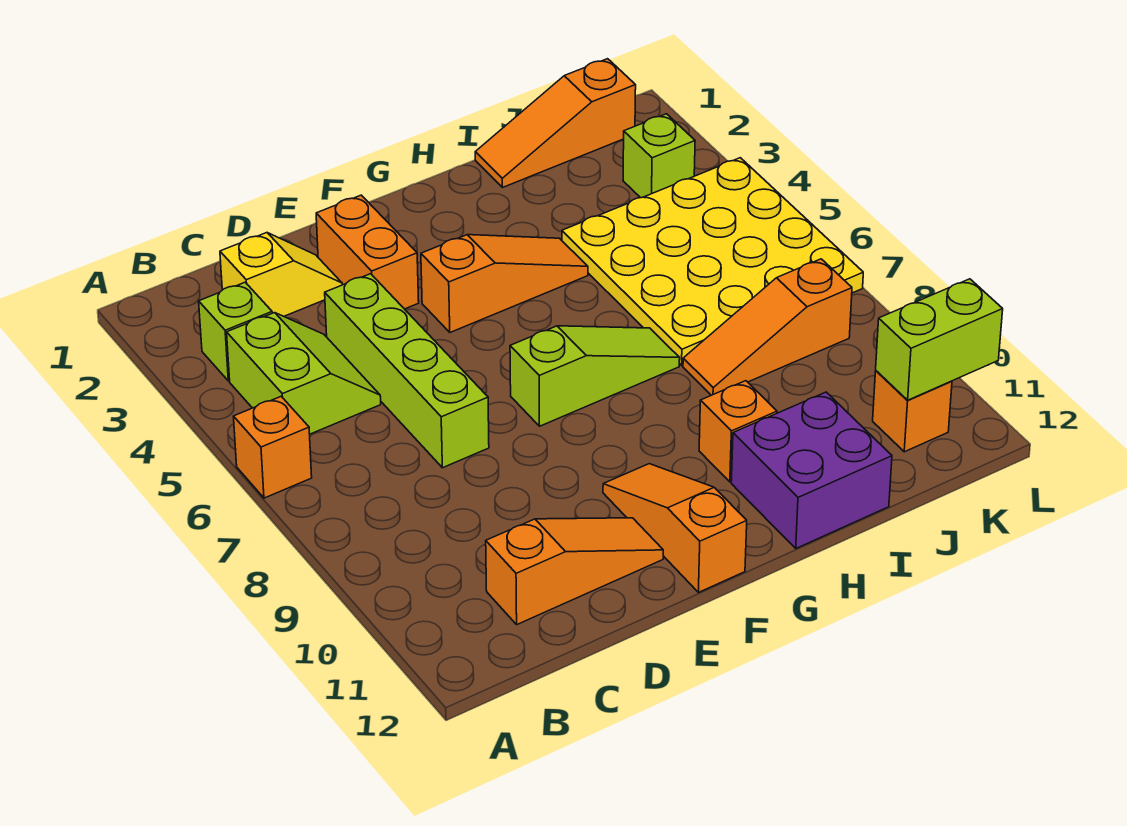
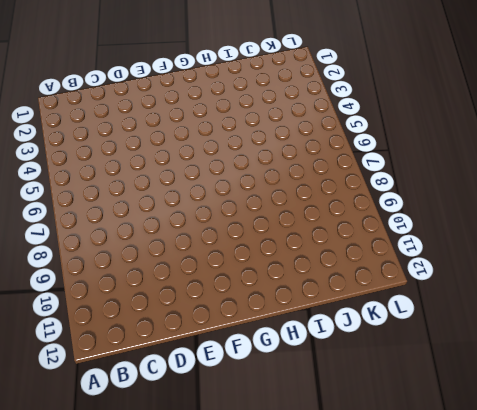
none -> orange brick A6 level 1
none -> lime brick B3 level 1
none -> lime slope B4:C5 level 1 top B

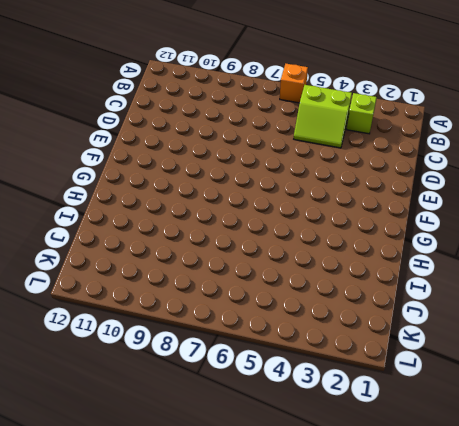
none -> yellow slope C2:D2 level 1 top C
none -> orange slope C11:E11 level 1 top C
none -> lime brick D4:D7 level 1

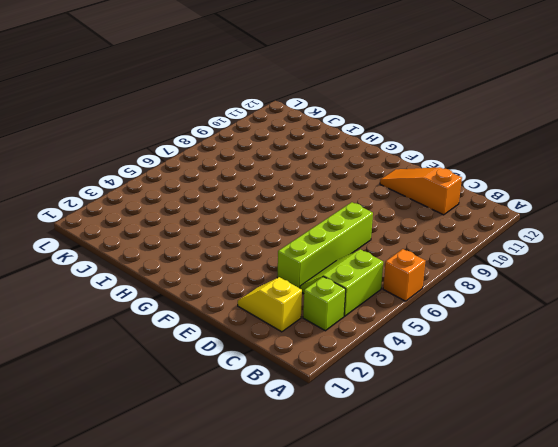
none -> orange brick E2:E3 level 1
none -> orange slope F4:H4 level 1 top F
none -> lime slope F7:H7 level 1 top F

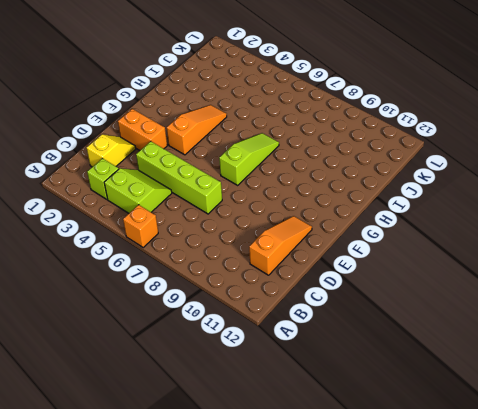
none -> orange slope F10:F12 level 1 top 12
none -> orange brick H10 level 1
none -> purple brick H11:I12 level 1

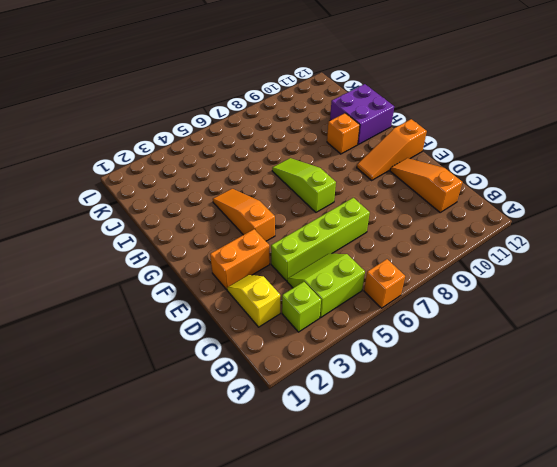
none -> orange slope I1:K1 level 1 top K
none -> yellow plate I4:L7 level 1
none -> orange slope I8:K8 level 1 top K

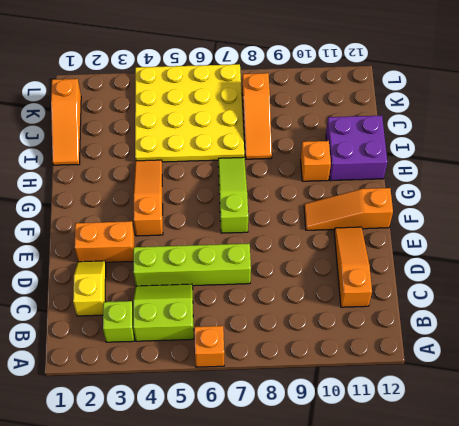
none -> lime brick K3 level 1
none -> orange brick K11 level 1
none -> lime brick K11:L11 level 2

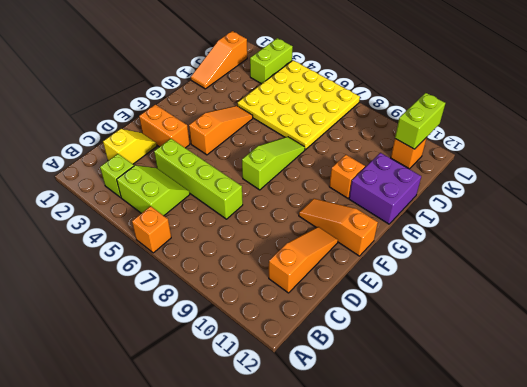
lime brick K3:L3 level 1 -> lime brick K3 level 1
none -> orange slope I8:K8 level 1 top K

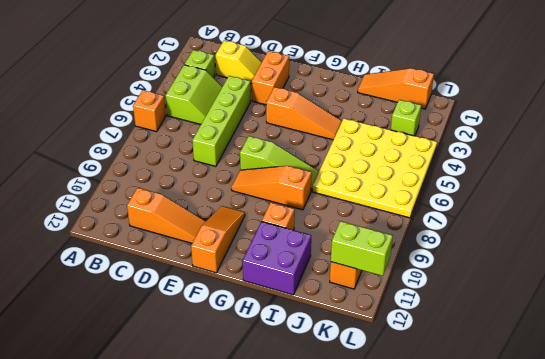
orange slope F8:H8 level 1 top H -> orange slope I8:K8 level 1 top K

